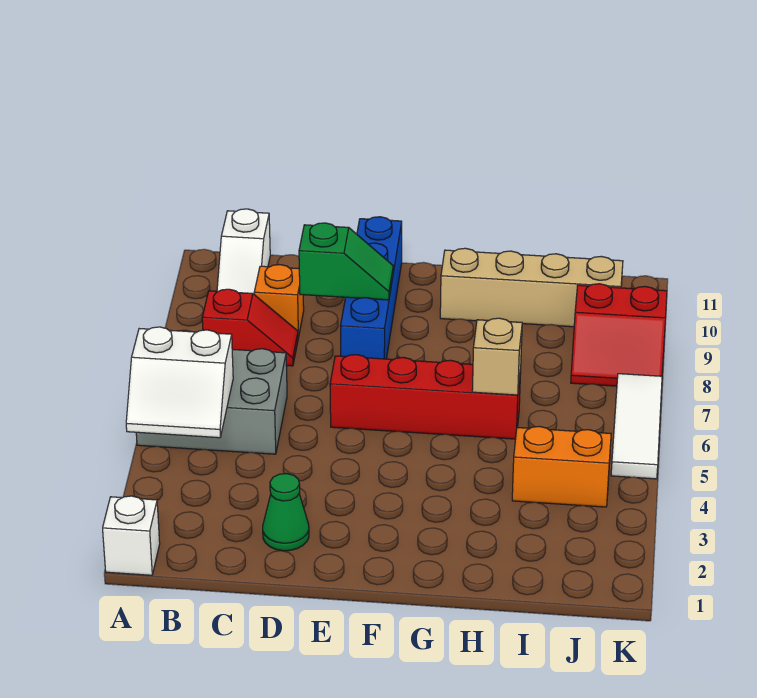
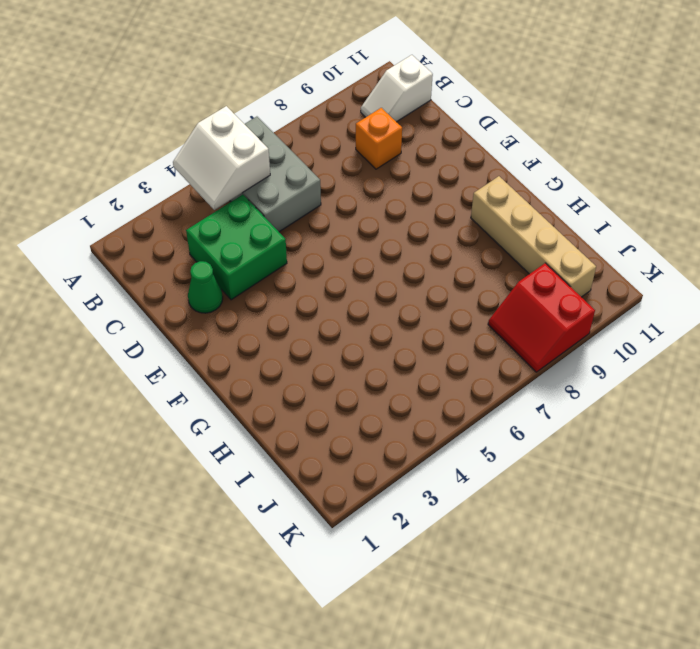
green brick C3:D4 level 1 -> none
none -> white brick A1 level 1
none -> red slope B8:C8 level 1 top B
none -> red brick E6:H6 level 1

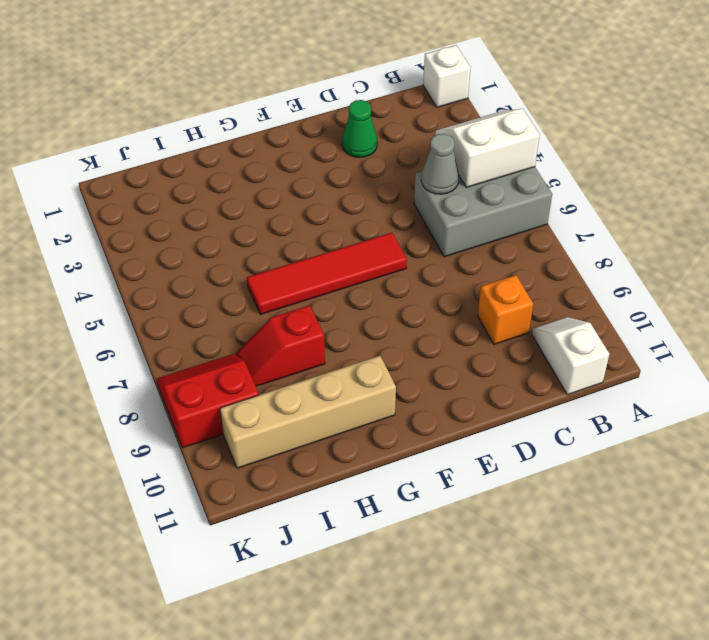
grey cone C5 level 2 -> none
red tile E6:H6 level 1 -> red brick E6:H6 level 1
red slope H8:I8 level 1 top H -> red slope B8:C8 level 1 top B
none -> blue brick E8:E11 level 1
none -> orange brick I4:J4 level 1
none -> white tile K5:K7 level 1

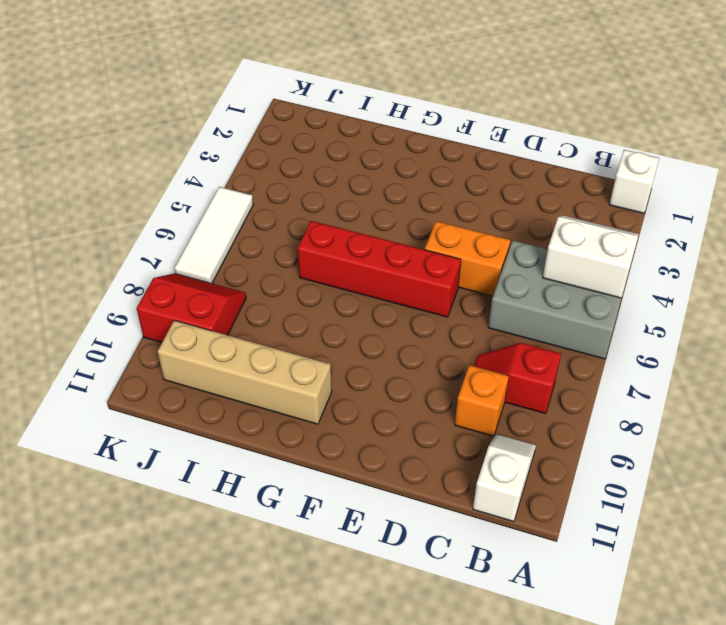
orange brick D5:E5 level 1 -> orange brick I4:J4 level 1
none -> green cone D2 level 1
none -> blue brick E8:E11 level 1
none -> green slope D9:E9 level 2 top D

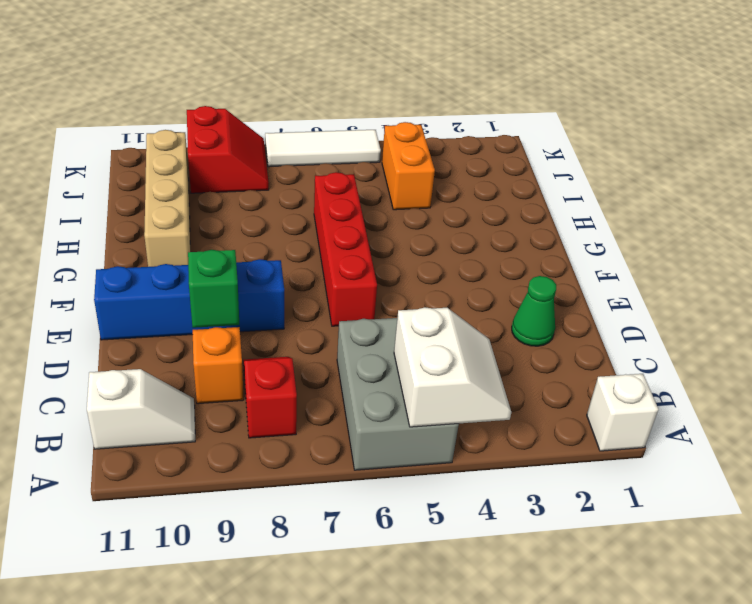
none -> tan brick H6 level 2

